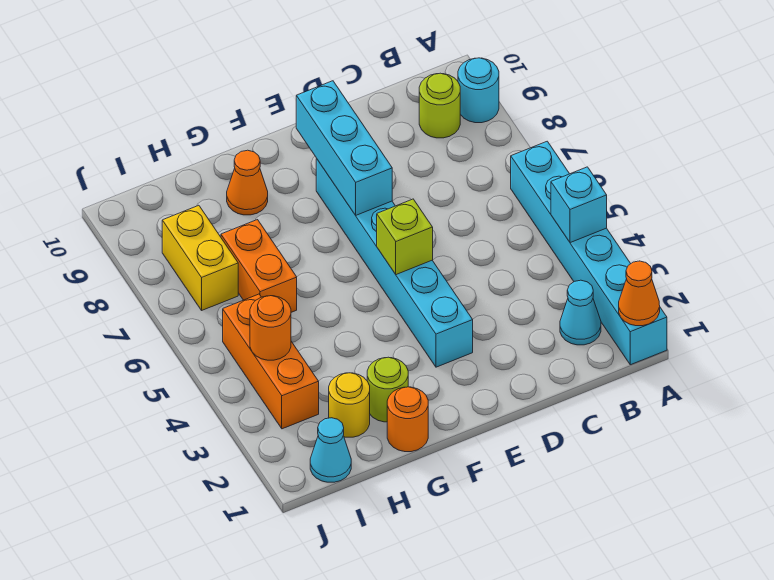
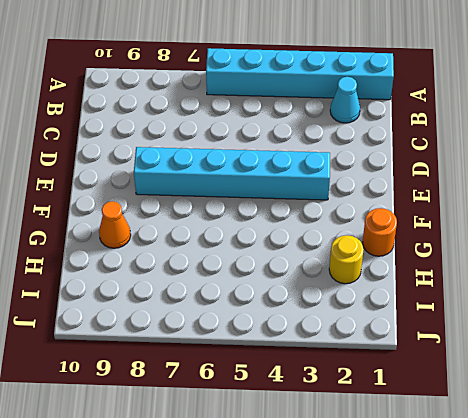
none -> cyan round brick A9 level 1
none -> lime round brick B9 level 1
none -> lime round brick G2 level 1

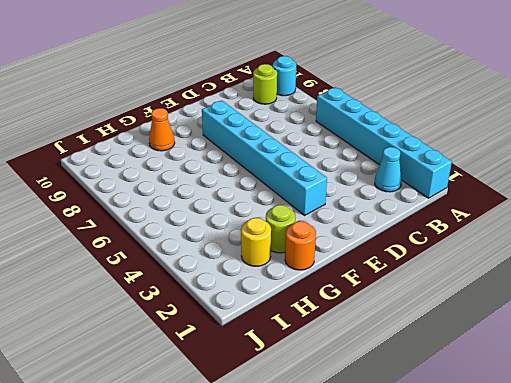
none -> orange brick H6:H7 level 1
none -> cyan cone I1 level 1
none -> orange brick I3:I5 level 1

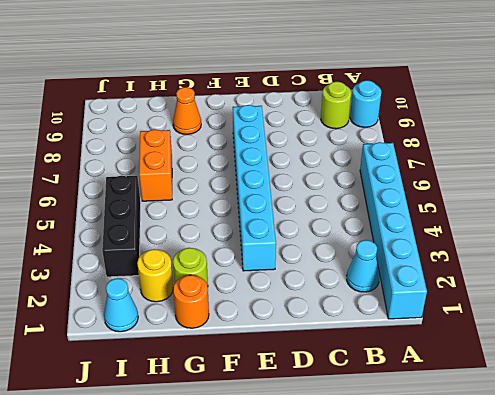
black brick I3:I5 level 1 -> orange brick I3:I5 level 1
none -> yellow brick I7:I8 level 1
none -> orange cone A1 level 2
none -> cyan brick A4 level 2

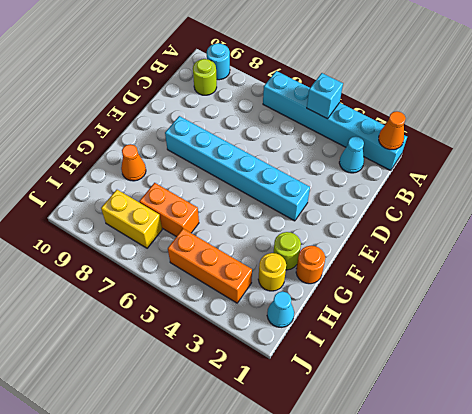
none -> lime brick E5 level 2
none -> cyan brick E7:E9 level 2
none -> orange round brick I4 level 2

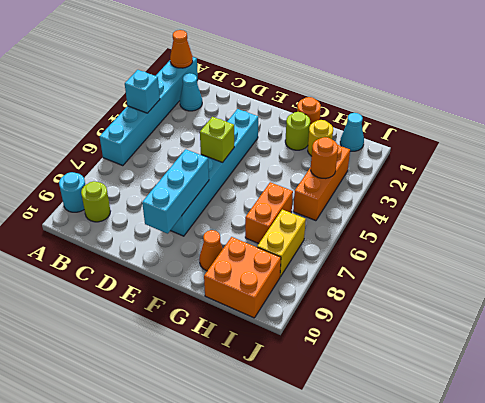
orange brick H9:I10 level 1 -> none

